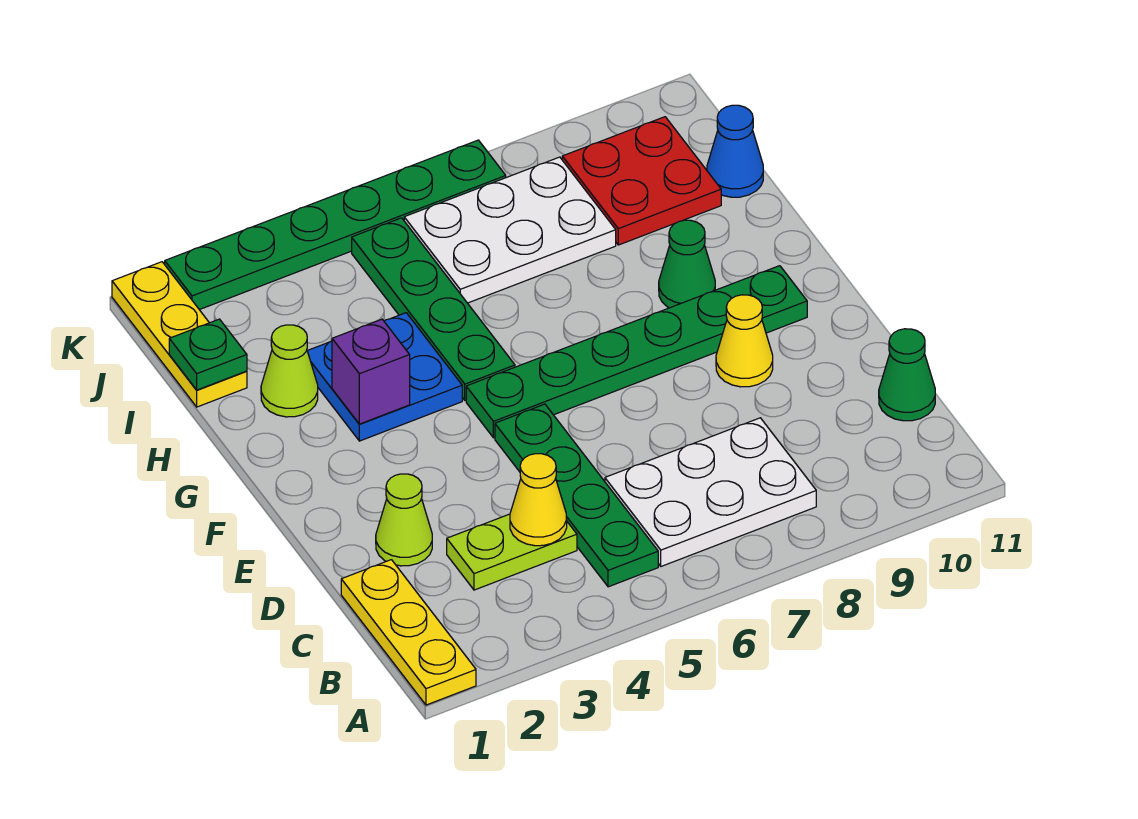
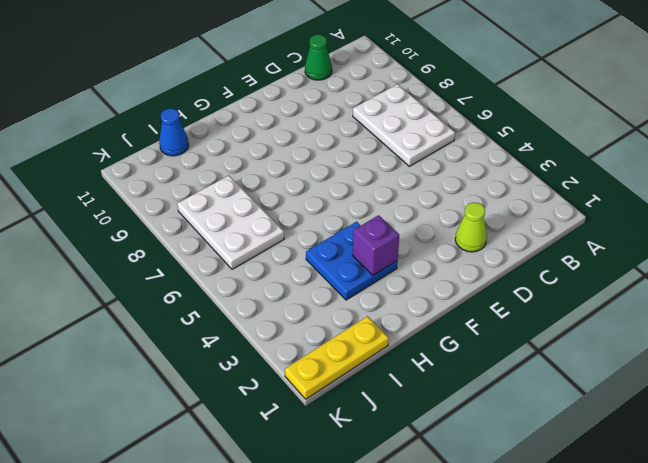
none -> yellow plate A1:C1 level 1
none -> green plate B5:E5 level 1
none -> lime plate C3:C4 level 1

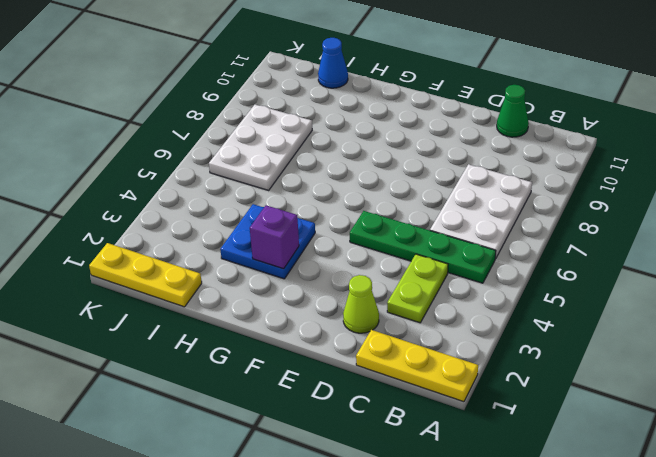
none -> yellow cone E9 level 1
none -> green plate F5:F10 level 1
none -> green plate G5:J5 level 1

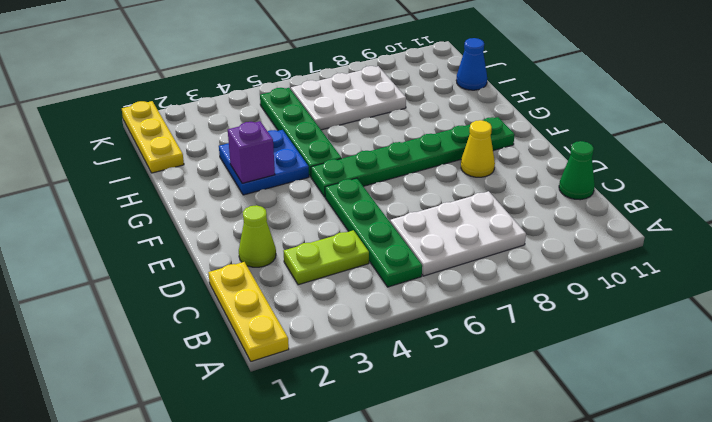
none -> green cone G9 level 1
none -> lime cone H2 level 1
none -> red plate I9:J10 level 1

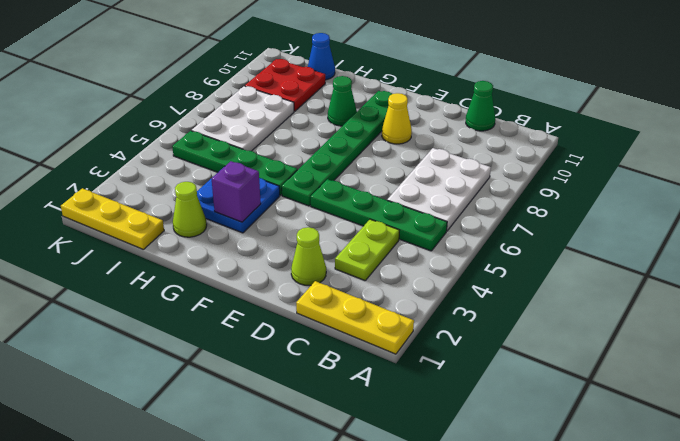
none -> green plate K2:K7 level 1
none -> yellow cone C4 level 2
none -> green plate I1 level 2

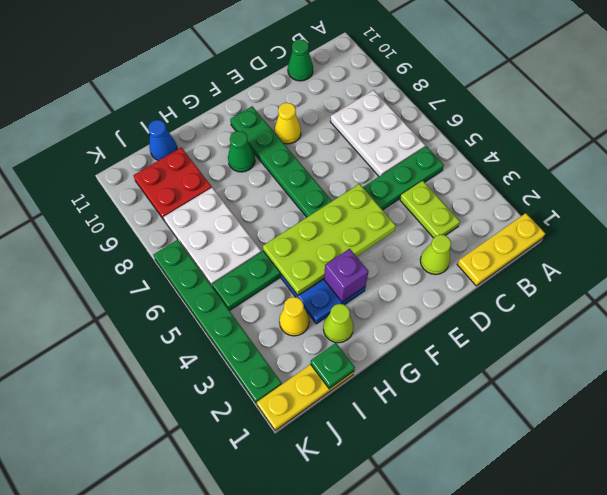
lime plate E4:H5 level 2 -> none
yellow cone I3 level 1 -> yellow cone C4 level 2

